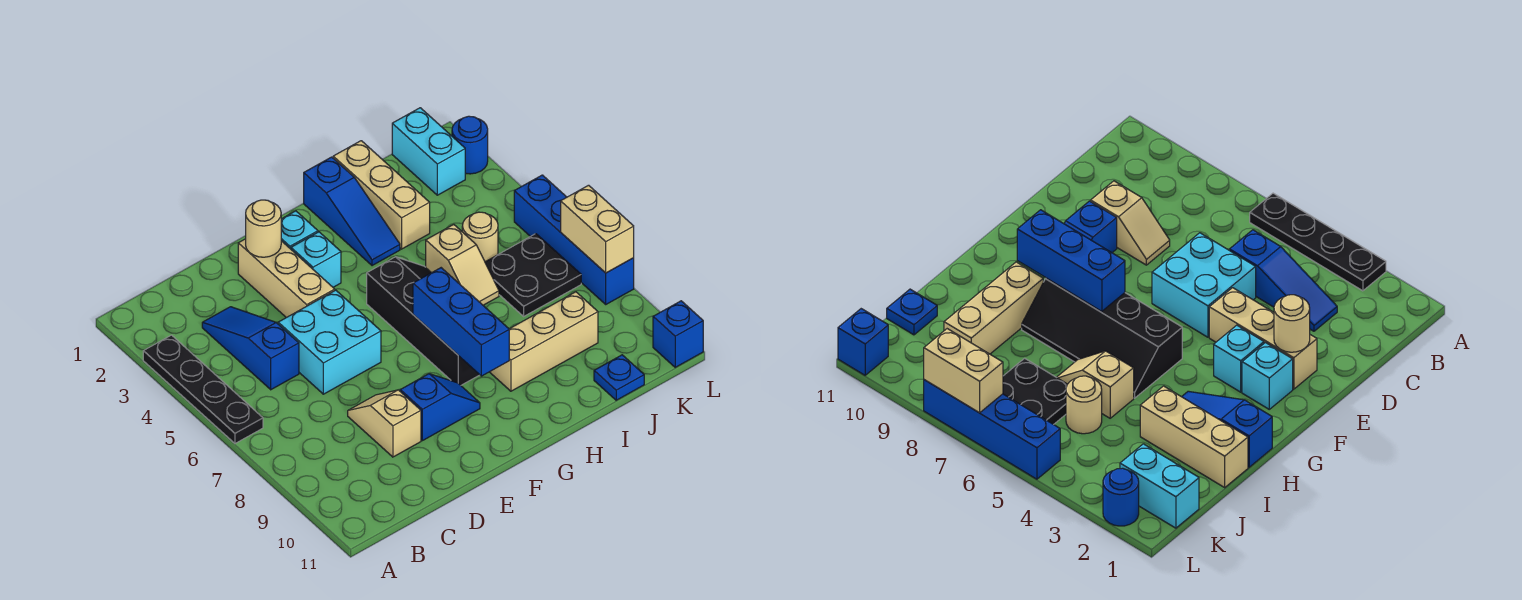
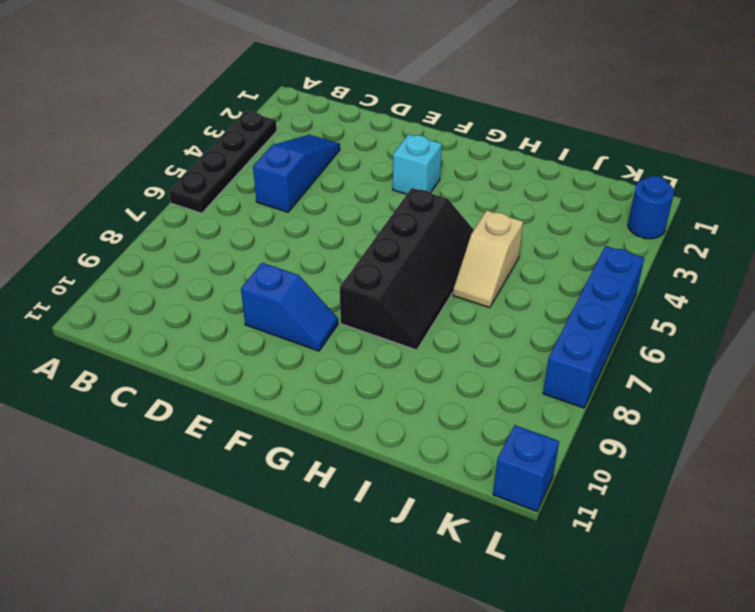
none -> cyan brick D5:E6 level 1
none -> tan slope D8:D9 level 1 top 9
none -> tan brick E2:E4 level 1

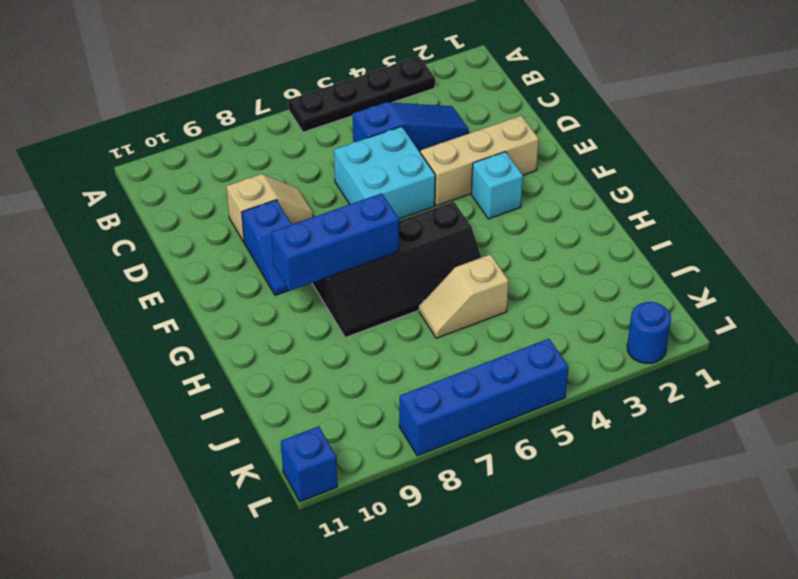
none -> cyan brick F2 level 1
none -> blue slope H1:H3 level 1 top 1
none -> tan brick H9:J9 level 1

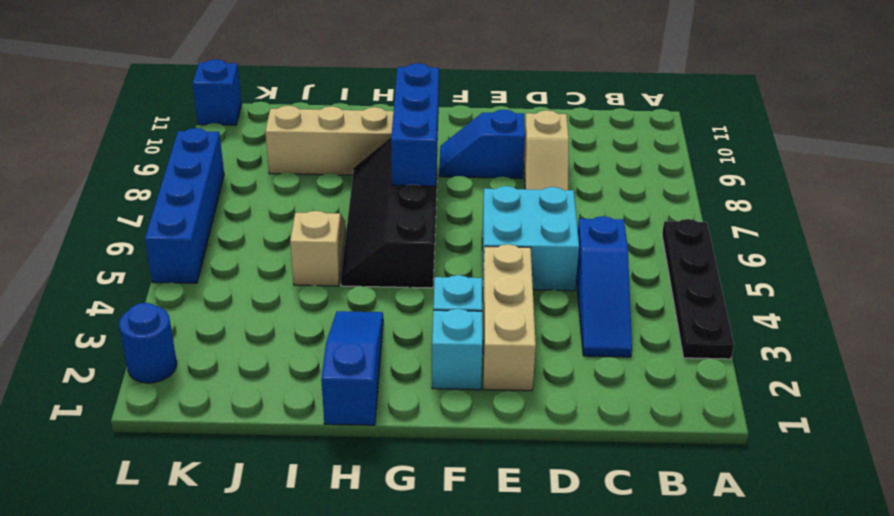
none -> tan brick I1:I3 level 1
none -> tan round brick J5 level 1
none -> black plate J6:K7 level 1

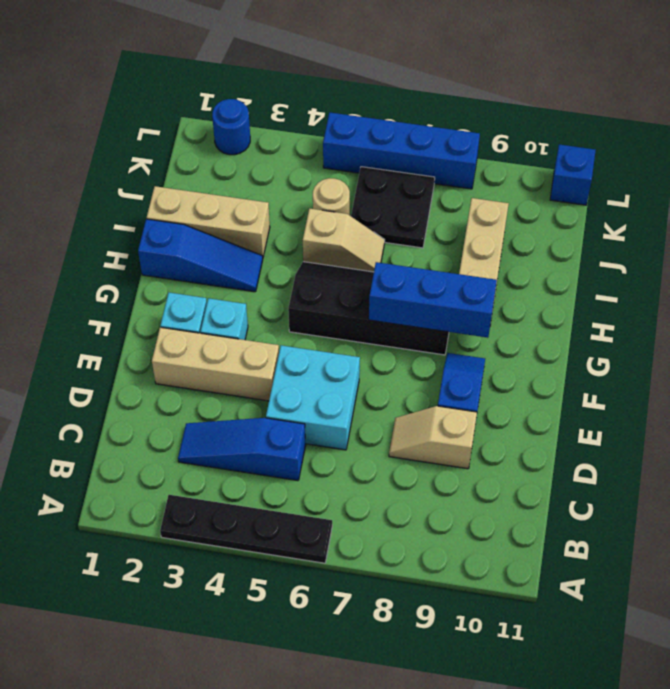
none -> blue plate J11 level 1
none -> cyan brick K1:K2 level 1
none -> tan round brick E2 level 2

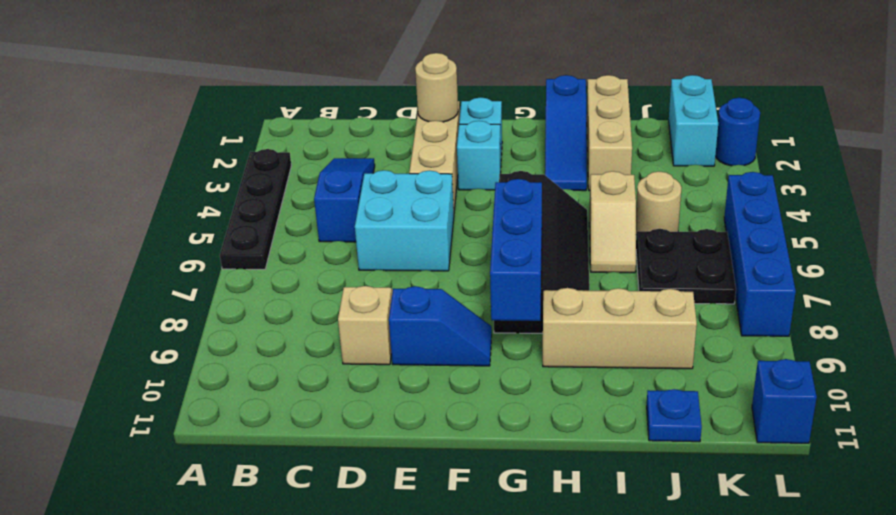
none -> tan brick L7:L8 level 2

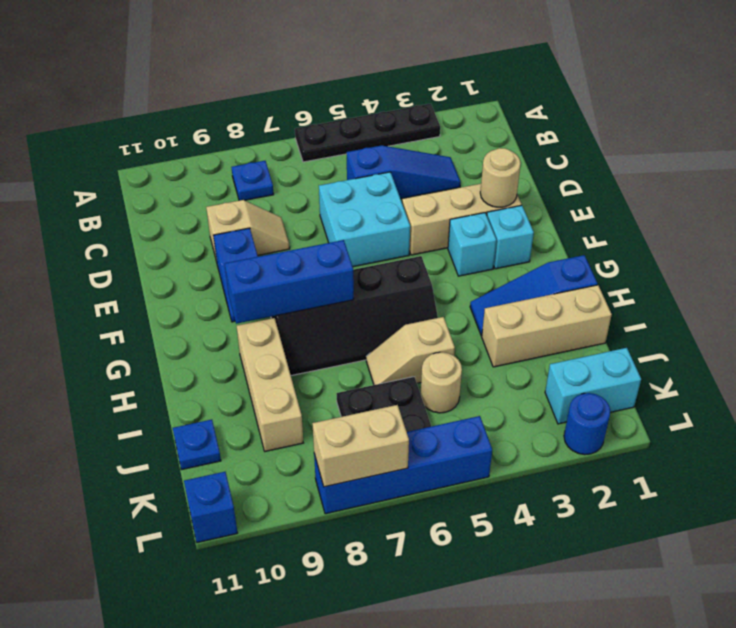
blue plate B8 level 1 -> none

